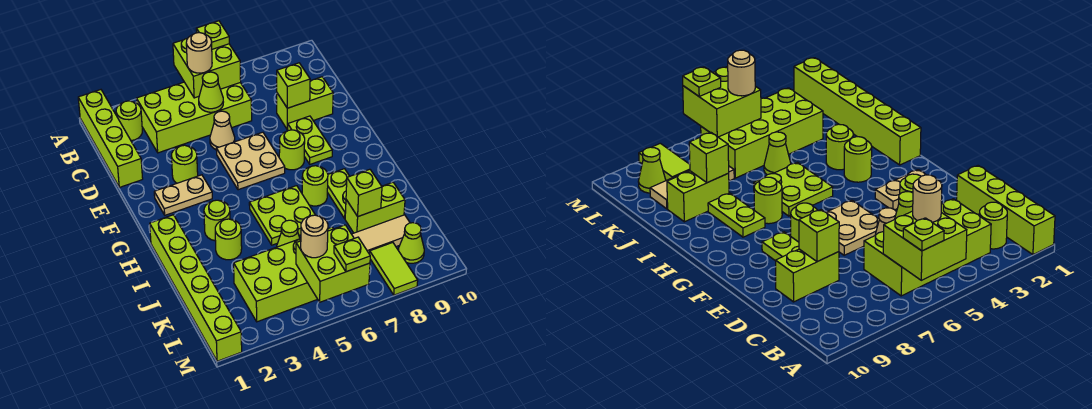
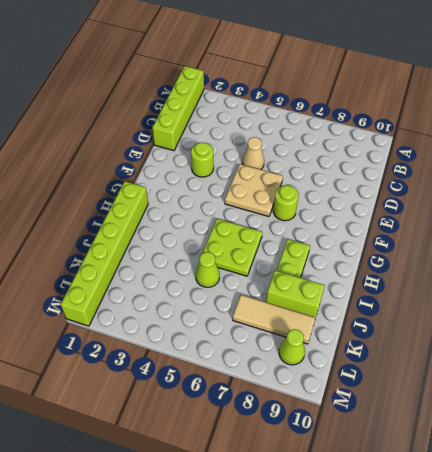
none -> lime round brick B2 level 1
none -> lime brick B3:C6 level 1
none -> lime brick D8:D9 level 1
none -> lime plate E8:F8 level 1

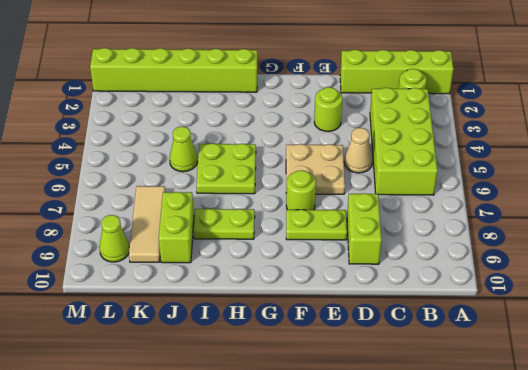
none -> tan plate F2:F3 level 1
none -> lime round brick H3 level 1
none -> lime round brick H7 level 1
none -> lime round brick I3 level 1

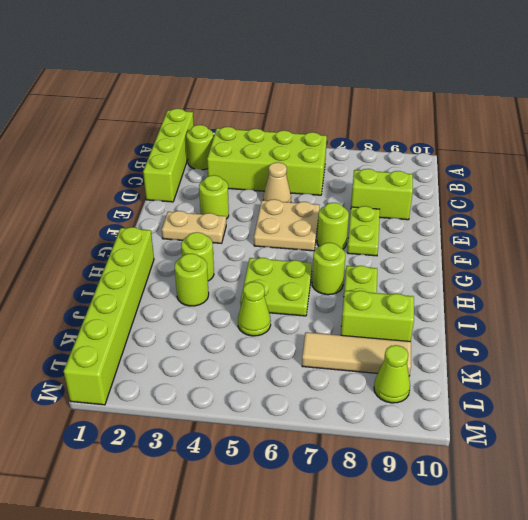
none -> lime brick K3:L6 level 1
none -> lime tile L8:M8 level 1
none -> lime brick A5:B6 level 2
none -> lime cone C5 level 2

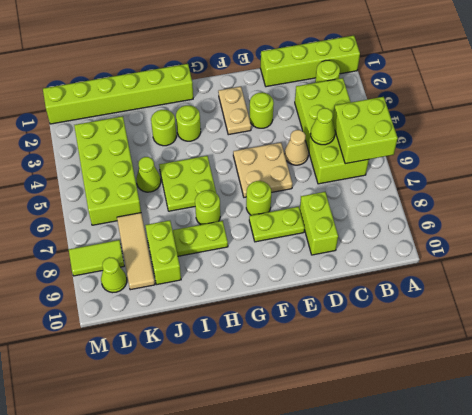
none -> lime brick D8 level 2
none -> lime brick J8 level 2
none -> lime brick L5:M6 level 2
none -> lime plate A6 level 3

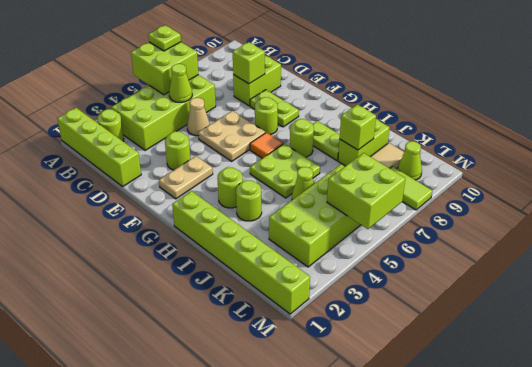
orange tile G6 level 1 -> none
none -> tan round brick B5 level 3
none -> tan round brick L5 level 3
none -> lime plate M6 level 3

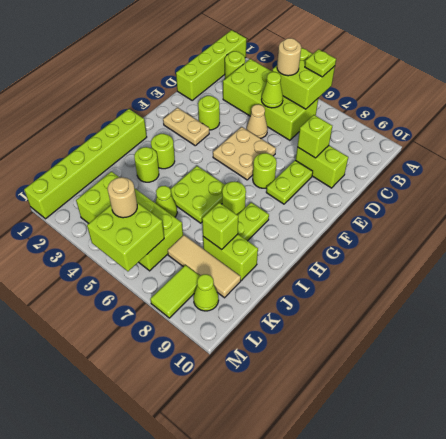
none -> lime plate M6 level 3

